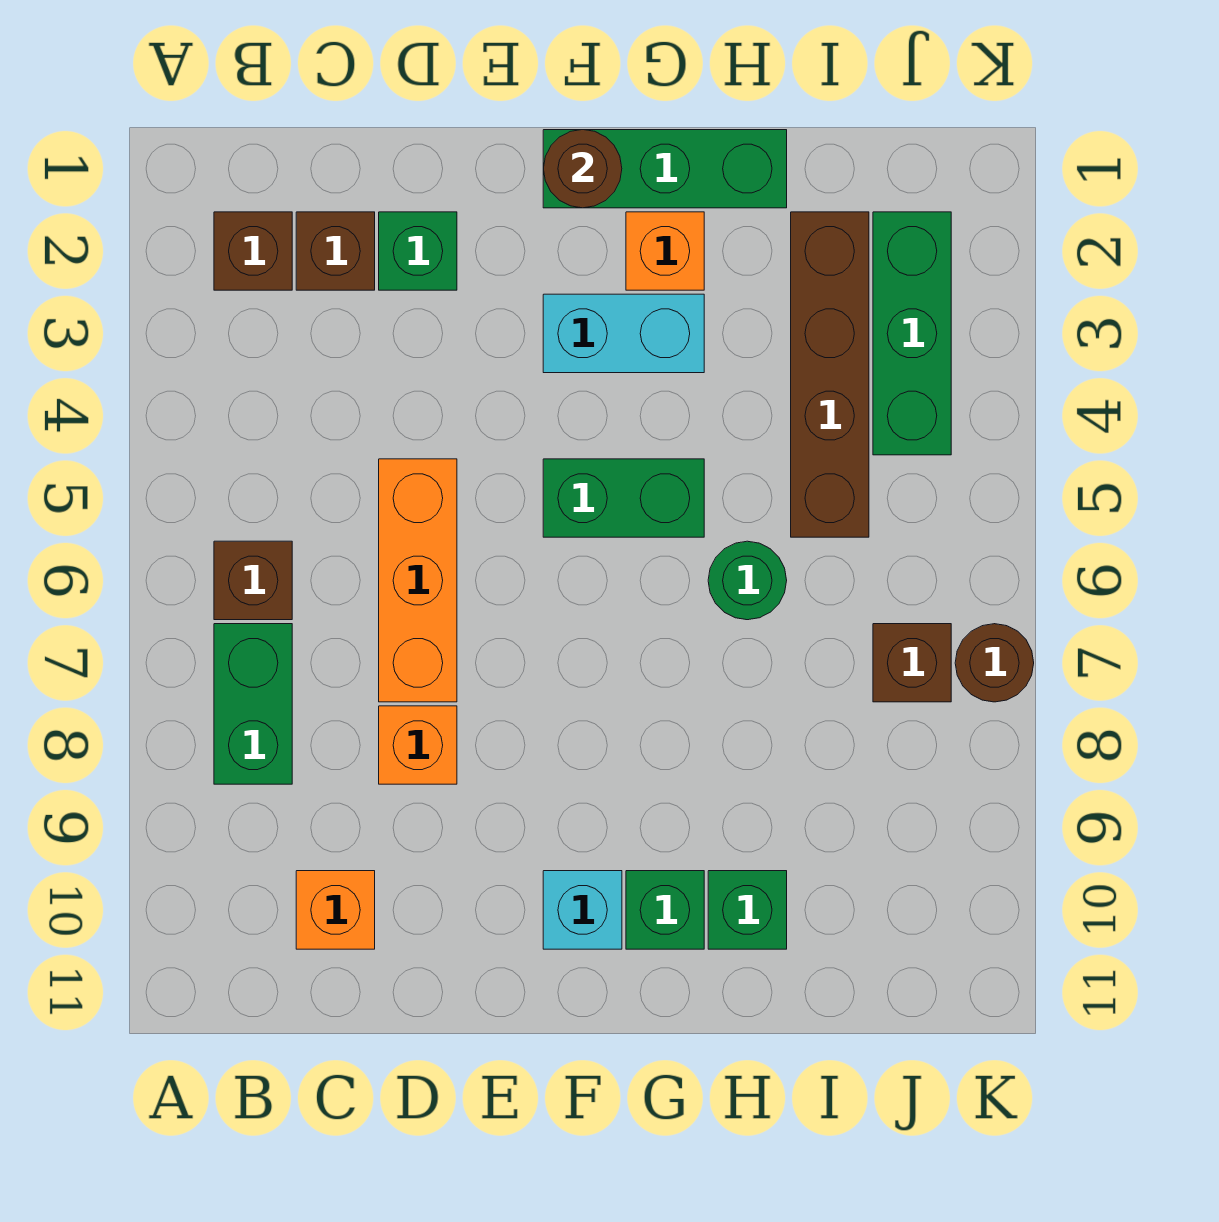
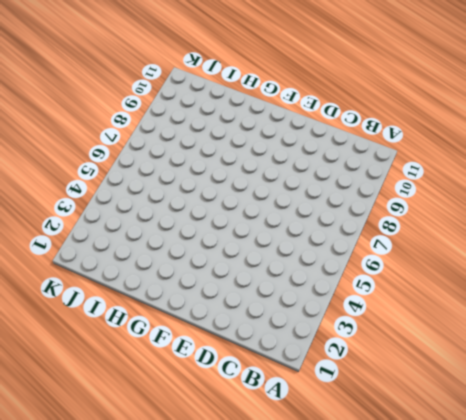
none -> brown brick B2 level 1
none -> brown brick B6 level 1
none -> green brick B7:B8 level 1

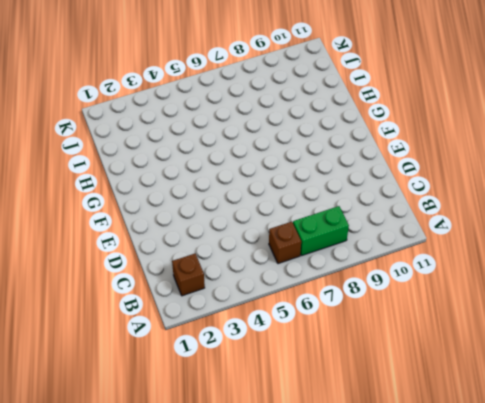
none -> brown brick C2 level 1
none -> orange brick C10 level 1
none -> green brick D2 level 1

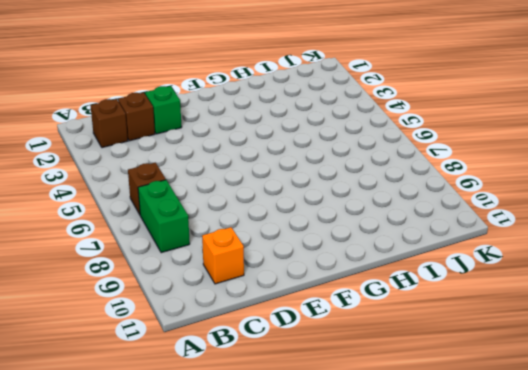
none -> orange brick D5:D7 level 1
none -> orange brick D8 level 1
none -> green brick F1:H1 level 1

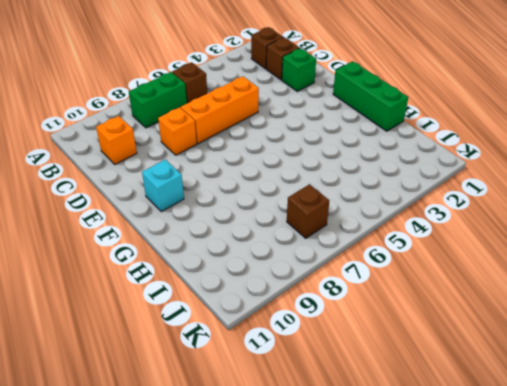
none -> cyan brick F3:G3 level 1
none -> green brick F5:G5 level 1
none -> orange brick G2 level 1

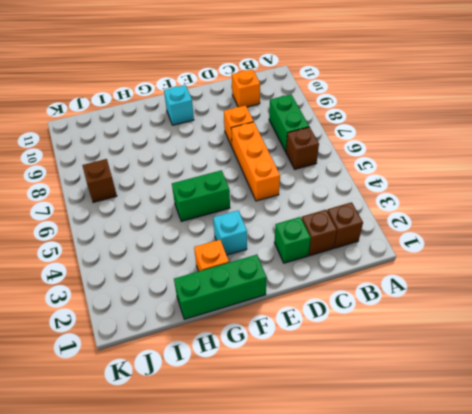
cyan brick F3 level 1 -> cyan brick F3:G3 level 1
none -> green brick G10 level 1
none -> green round brick H6 level 1
none -> green brick H10 level 1

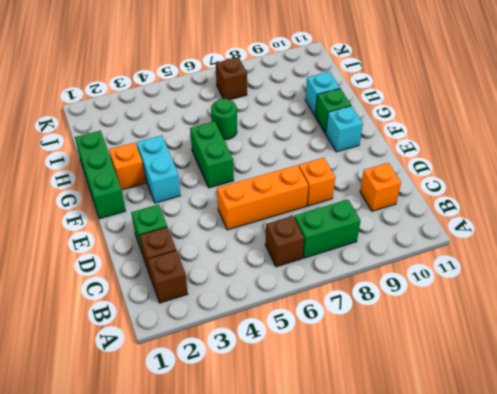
cyan brick H10 level 1 -> green brick H10 level 1
none -> brown brick I2:I5 level 1
none -> green brick J2:J4 level 1
none -> brown round brick K7 level 1

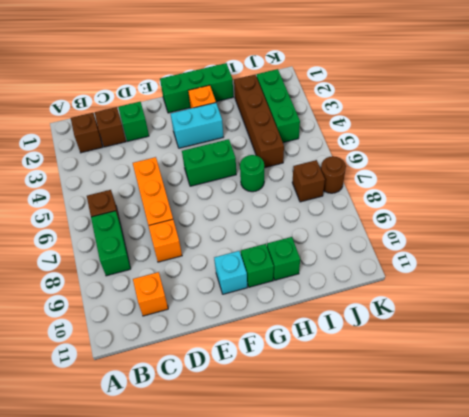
none -> brown round brick F1 level 2

